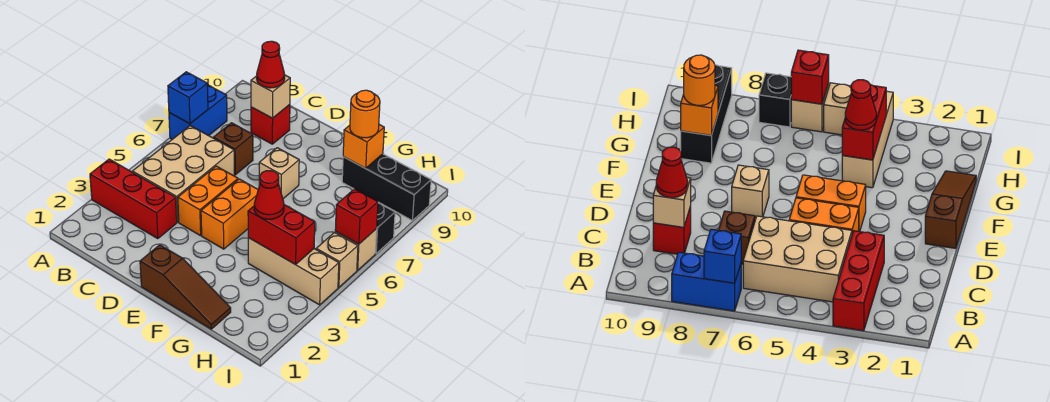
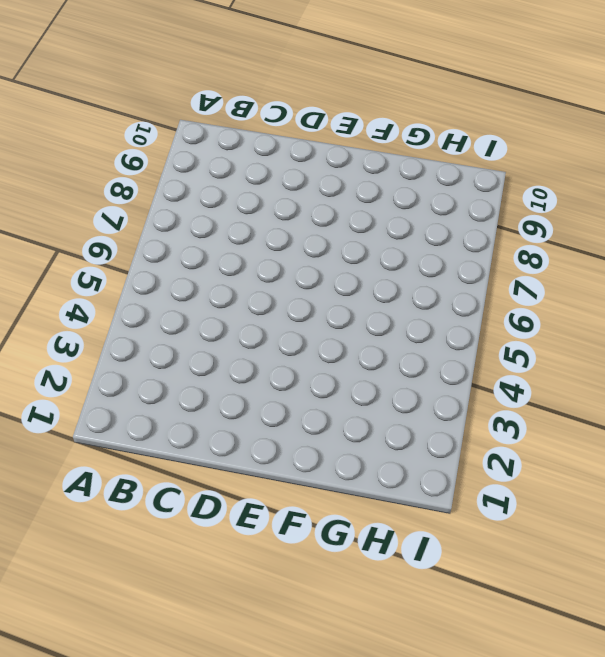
none -> red brick A3:C3 level 1
none -> blue brick A7:A8 level 1
none -> tan brick B4:C6 level 1

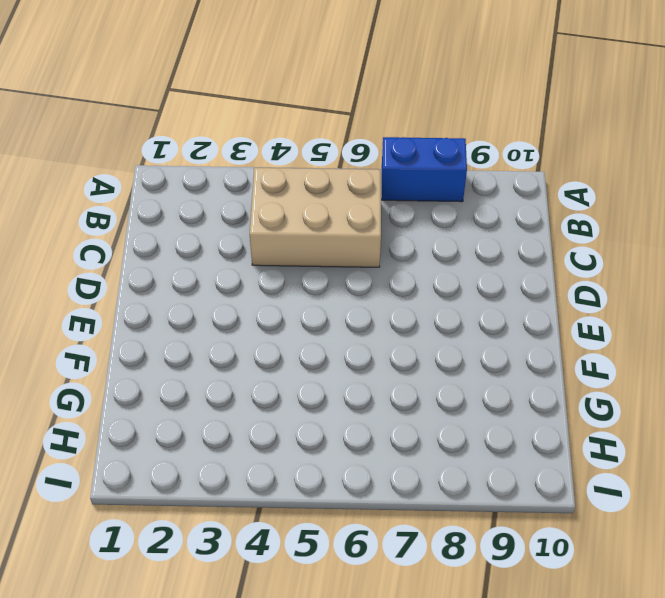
none -> red brick A3:C3 level 1
none -> brown brick C7 level 1
none -> red brick C9 level 1

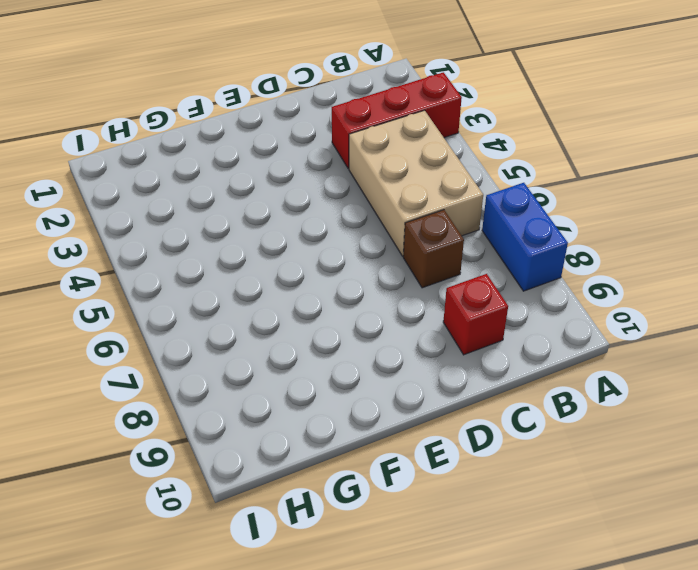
none -> orange brick D4:D5 level 1
none -> brown slope E1:G1 level 1 top E
none -> orange brick E4:E5 level 1

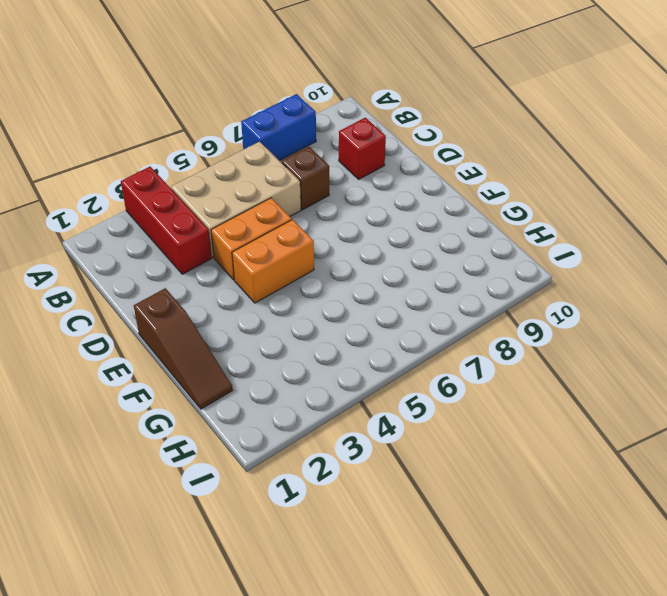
none -> tan brick E7 level 1
none -> tan brick G4:I4 level 1
none -> black brick G9:I9 level 1

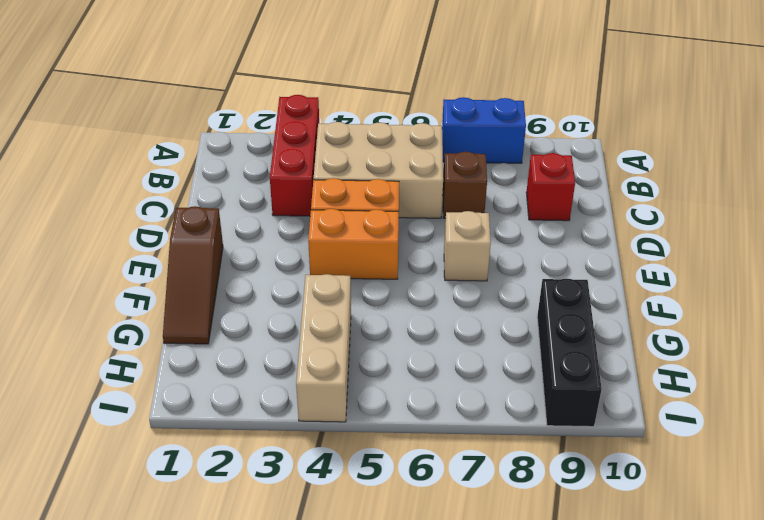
none -> tan brick I5 level 1
none -> tan brick I6 level 1
none -> black brick I7 level 1

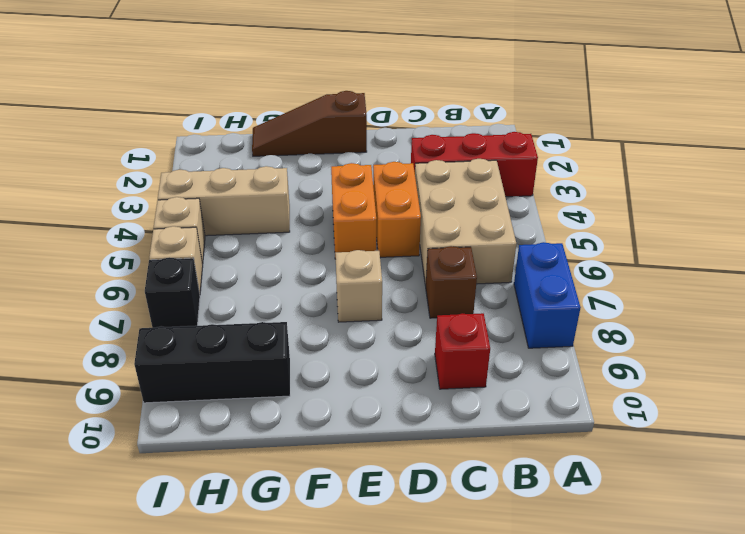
none -> blue brick A7 level 2
none -> tan brick C9 level 2
none -> red brick G4:H4 level 2

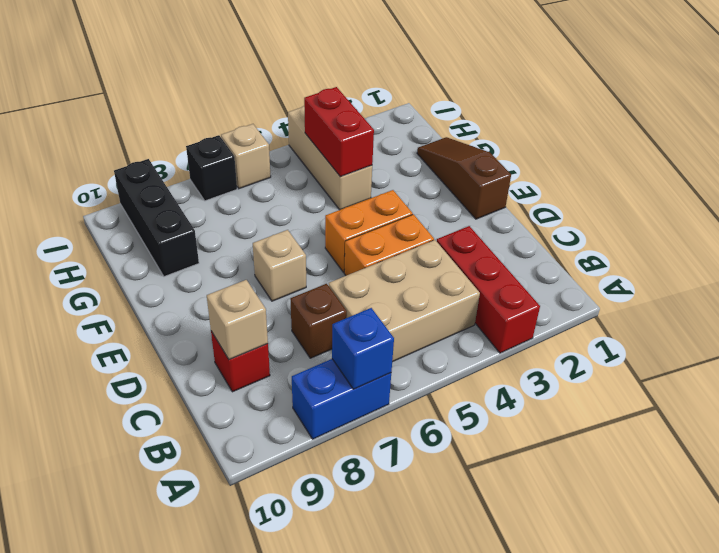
none -> tan brick I5 level 1
none -> orange brick G9 level 2
none -> red brick I6 level 2

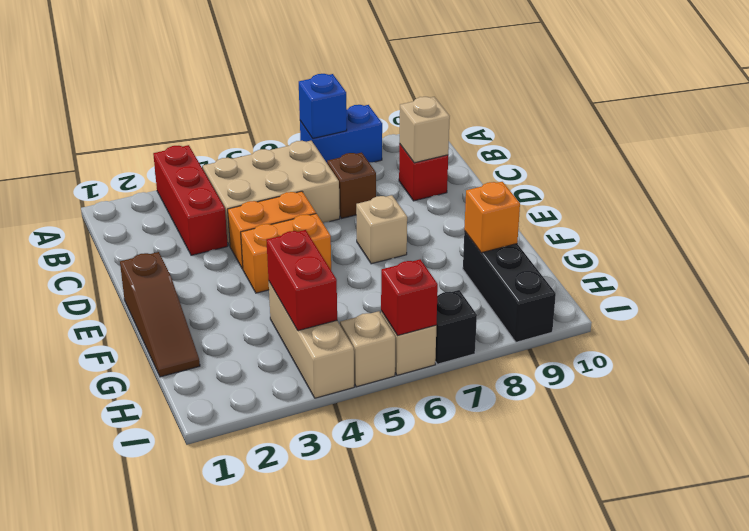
none -> red cone C9 level 3
none -> red cone G4 level 3
none -> orange round brick G9 level 3

